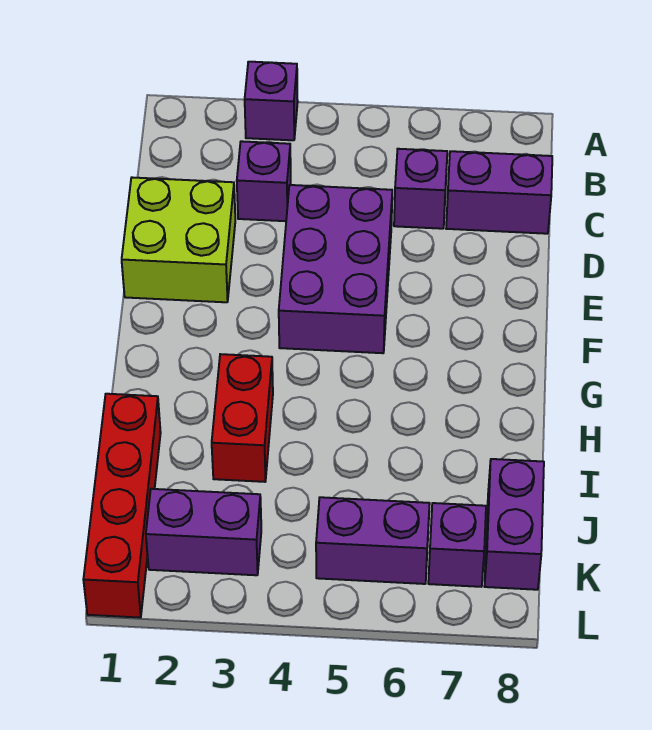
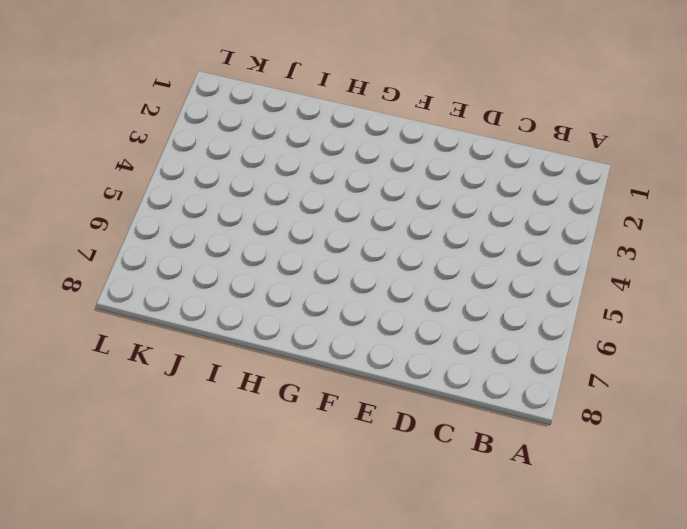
none -> purple brick A3 level 1
none -> purple brick C3 level 1
none -> purple brick C6 level 1

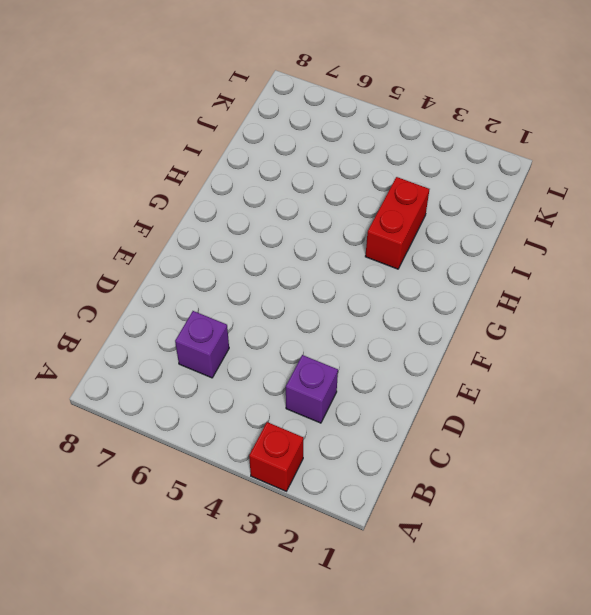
red brick A3 level 1 -> purple brick A3 level 1
none -> purple brick C7:C8 level 1
none -> lime brick D1:E2 level 1
none -> purple brick D4:F5 level 1

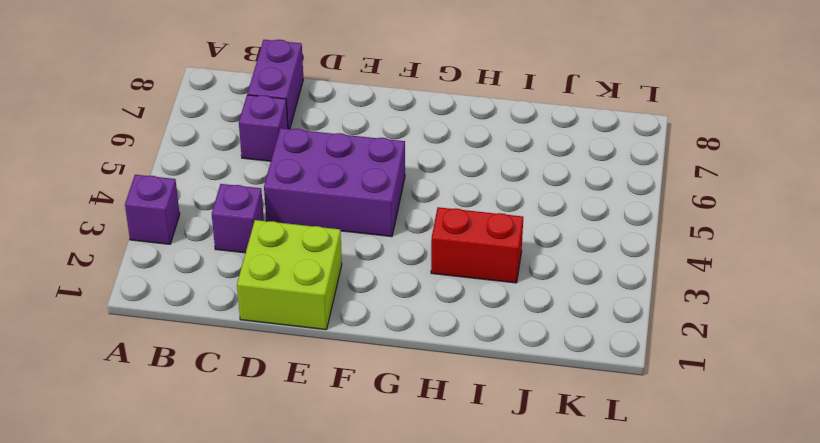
none -> red brick I1:L1 level 1
none -> purple brick J8:K8 level 1
none -> purple brick K2:K3 level 1

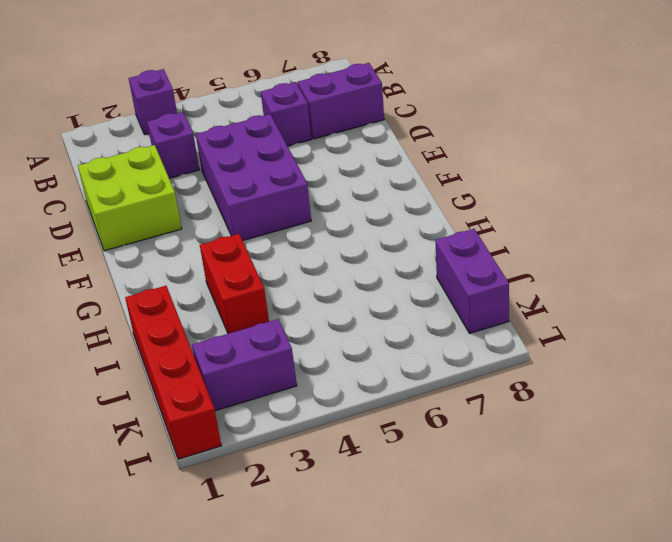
none -> purple brick K5:K6 level 1
none -> purple brick K7 level 1

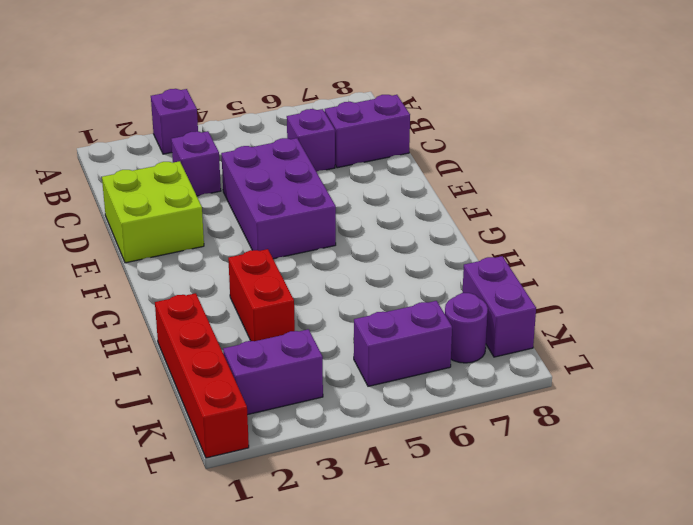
purple round brick K7 level 1 -> purple brick K7 level 1

